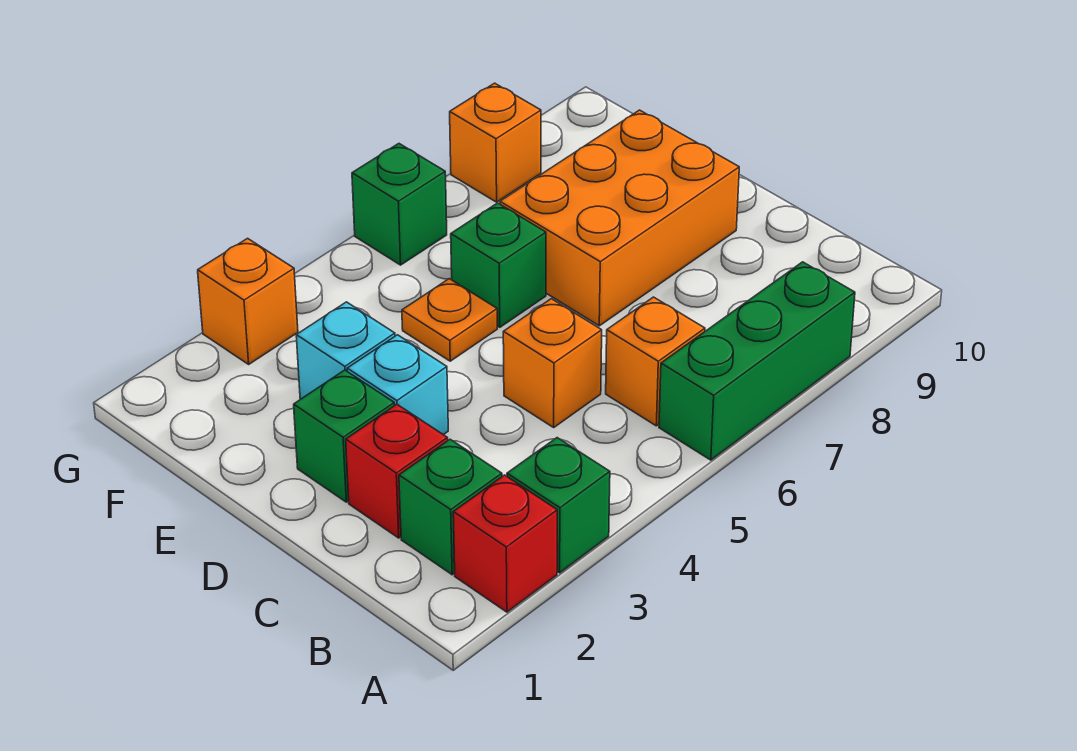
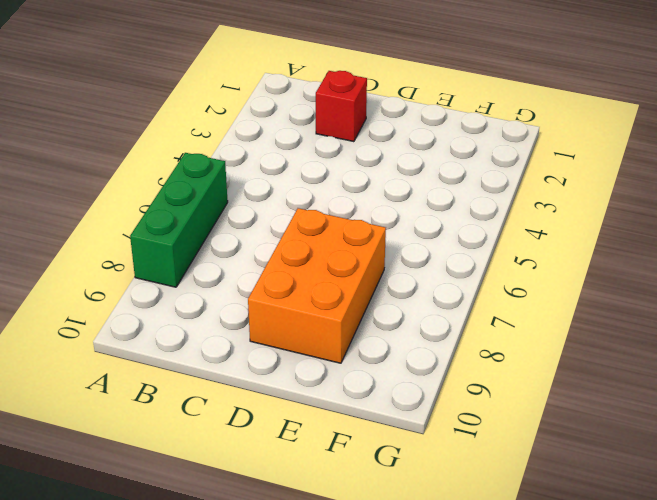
none -> red brick A2 level 1
none -> green brick A3 level 1
none -> green brick B2 level 1

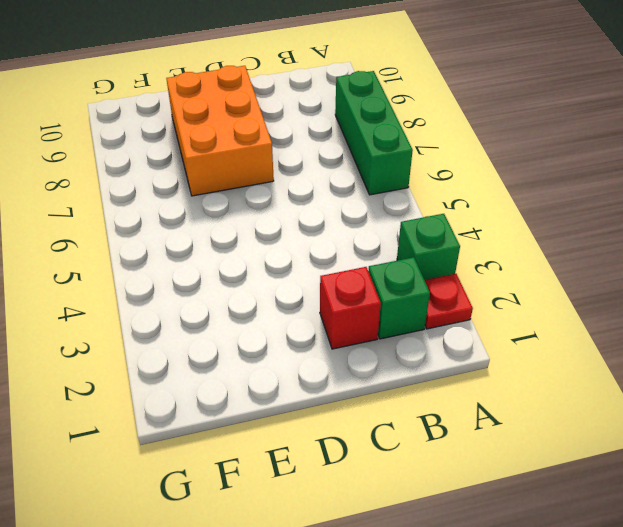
red plate A2 level 1 -> red brick A2 level 1
none -> orange brick B6 level 1
none -> orange brick C5 level 1
none -> green brick D2 level 1

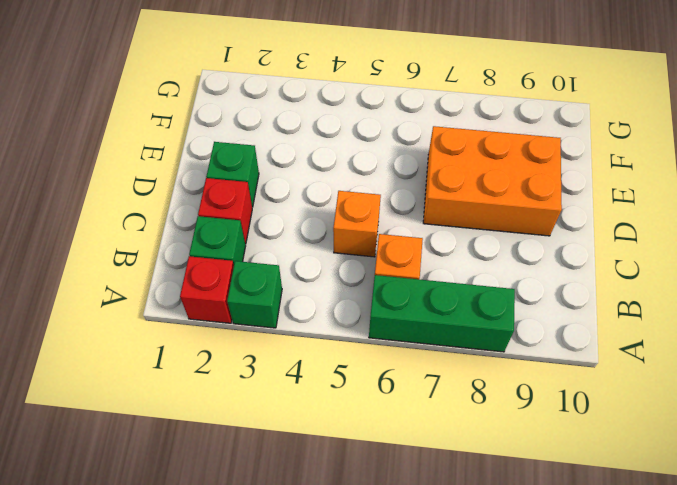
none -> cyan brick D3 level 1
none -> cyan brick E3 level 1
none -> orange plate E5 level 1

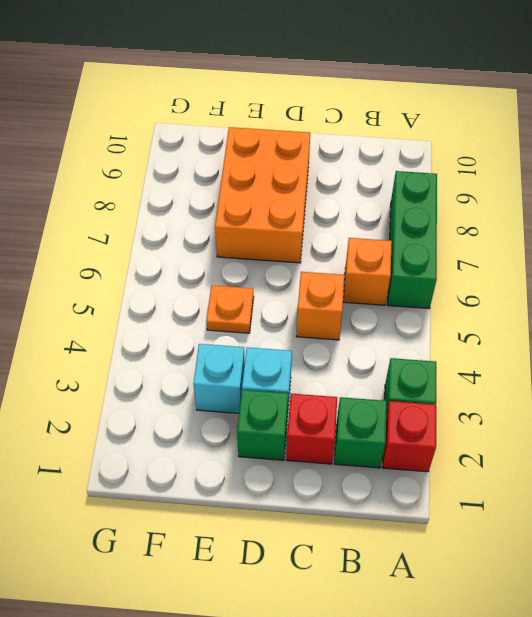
none -> green brick E6 level 1
none -> orange brick G3 level 1
none -> green brick G6 level 1

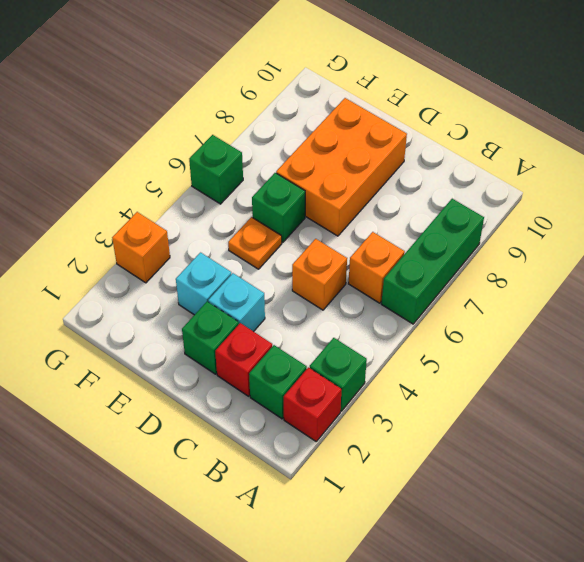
none -> orange brick G8 level 1

